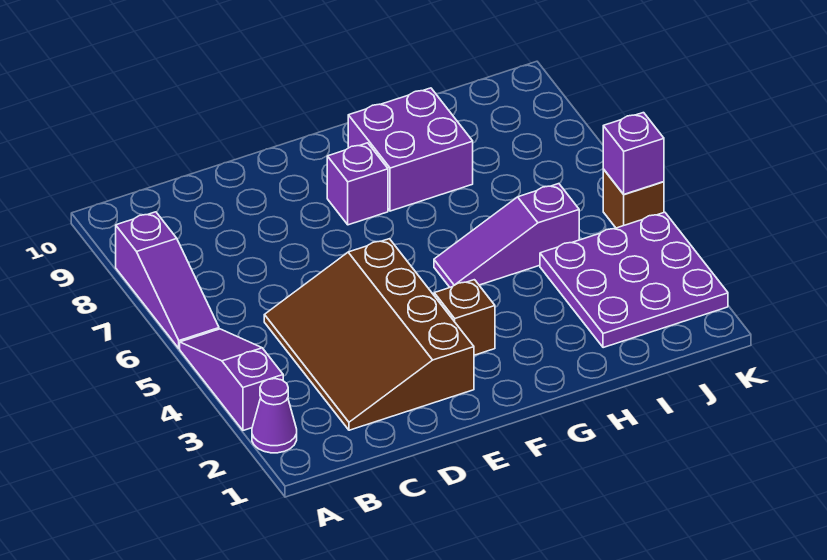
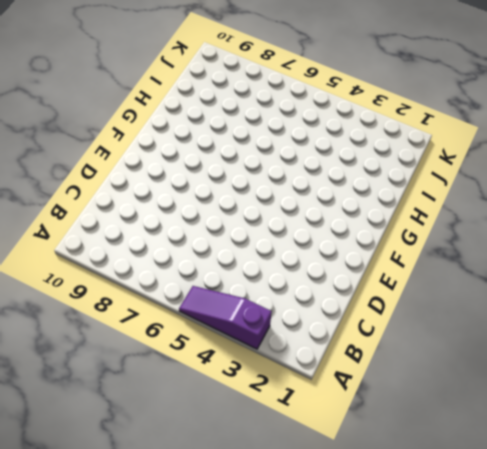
none -> purple cone A2 level 1
none -> purple slope A6:A8 level 1 top 8

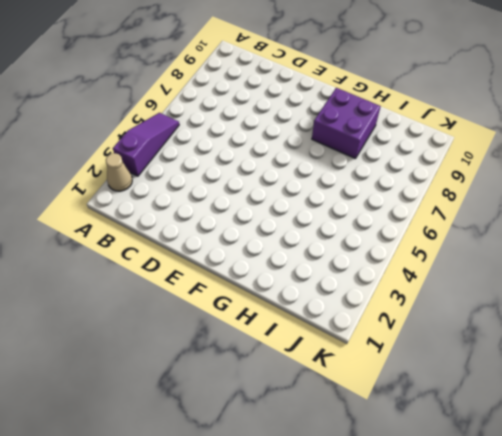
tan cone A2 level 1 -> purple cone A2 level 1
none -> purple slope A6:A8 level 1 top 8
none -> brown slope C2:E5 level 1 top E

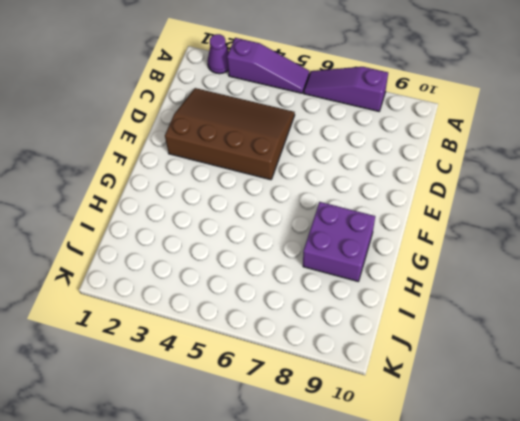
none -> brown brick F3 level 1
none -> purple brick F8 level 1

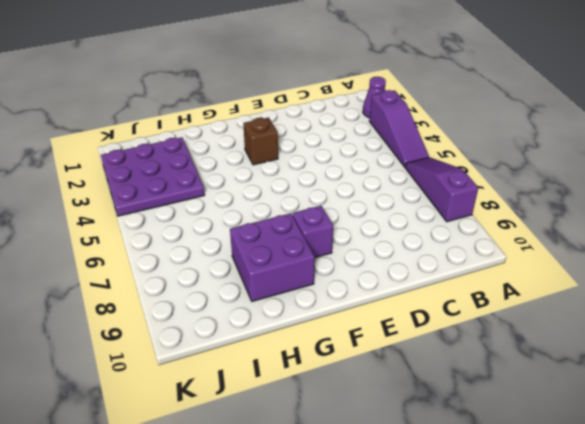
none -> brown slope C2:E5 level 1 top E
none -> purple slope G5:I5 level 1 top I

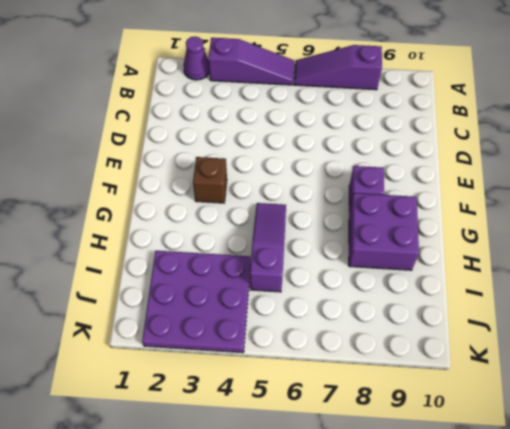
none -> brown slope C2:E5 level 1 top E
none -> brown brick K5 level 1

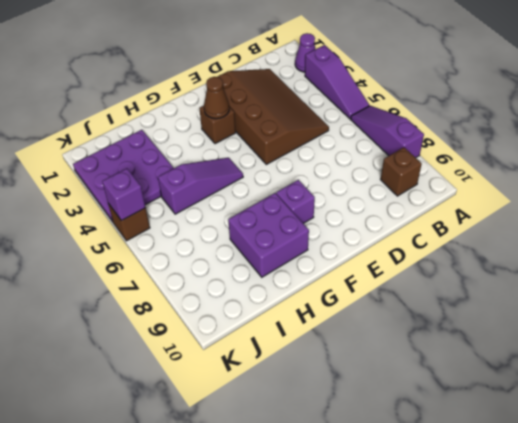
brown brick B9 level 1 -> none
brown cone F3 level 2 -> none

